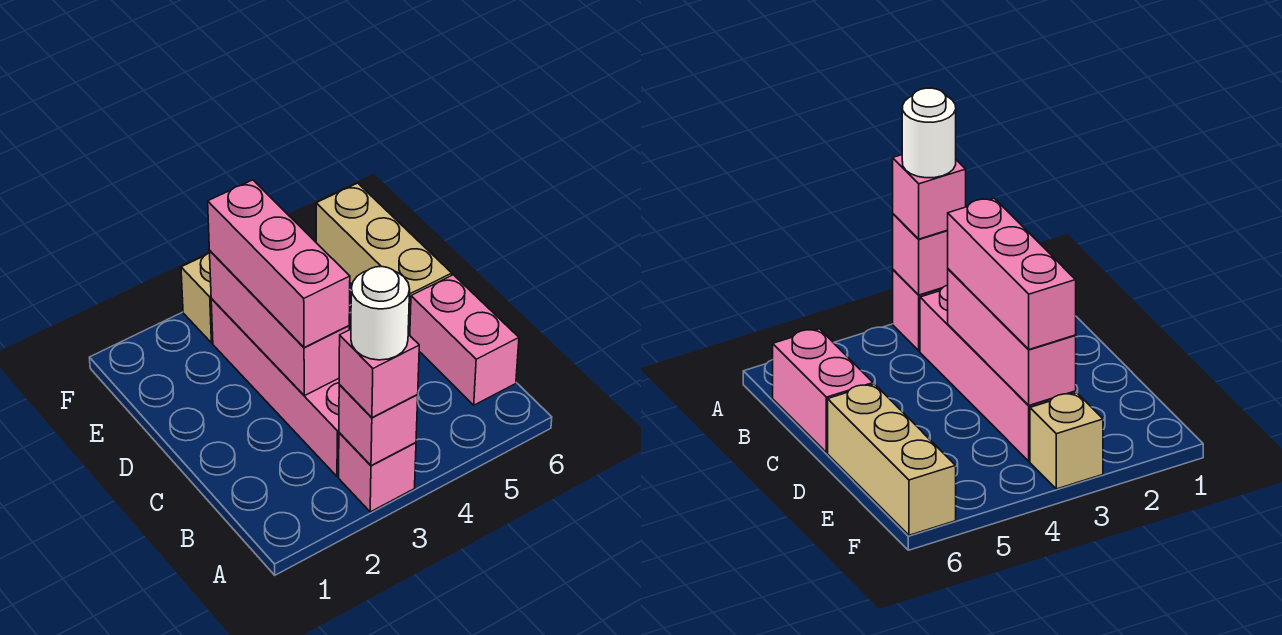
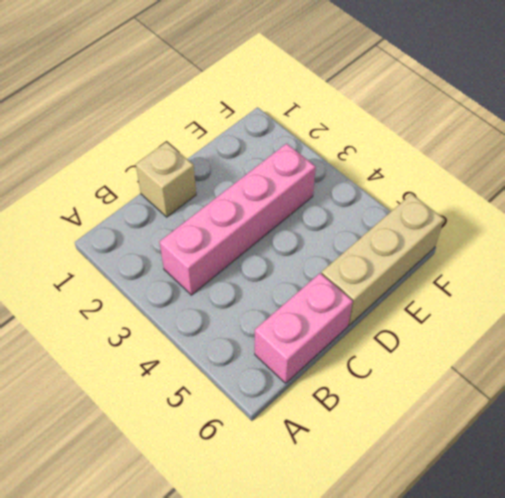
tan brick C1 level 1 -> tan brick F3 level 1
none -> pink brick A3 level 1
none -> pink brick A3 level 2

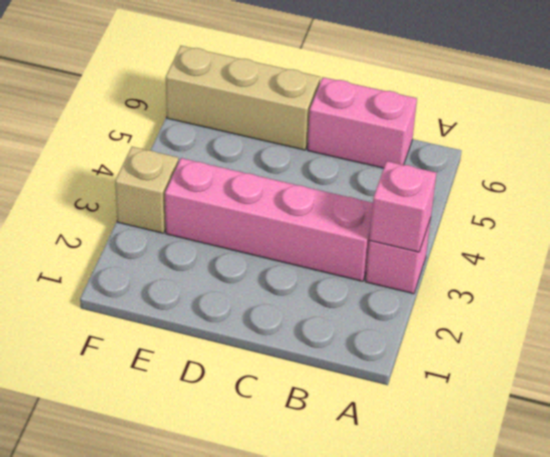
none -> pink brick C3:E3 level 2
none -> pink brick A3 level 3

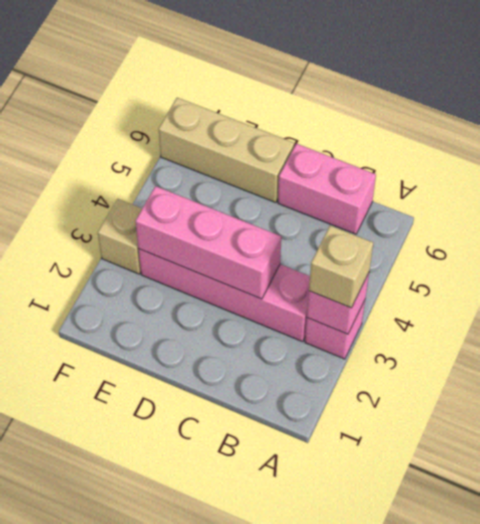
tan brick A3 level 3 -> pink brick A3 level 3
none -> pink brick C3:E3 level 3
none -> white round brick A3 level 4

